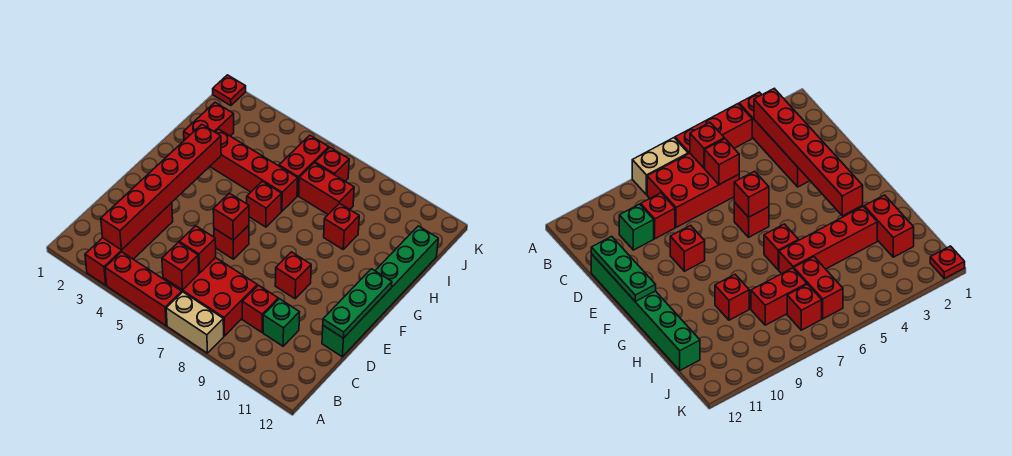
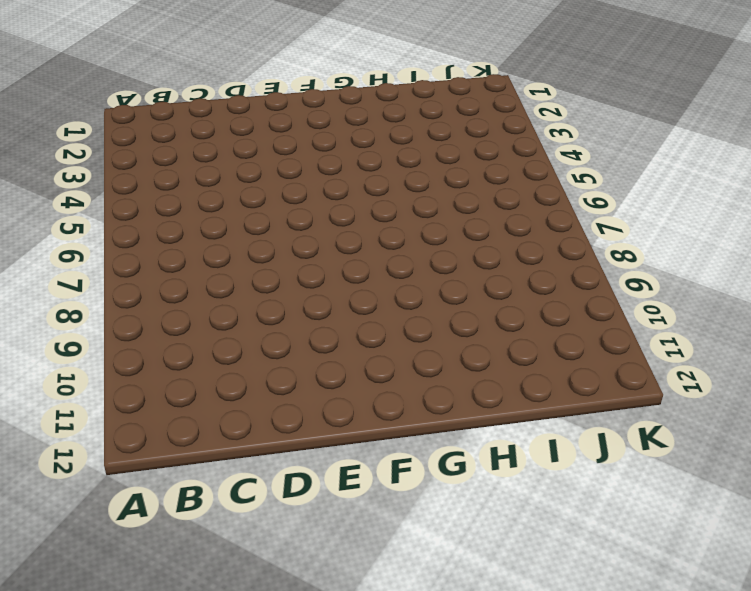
none -> red brick A3:D3 level 1
none -> red brick A4:A6 level 1
none -> tan brick A7:A8 level 1

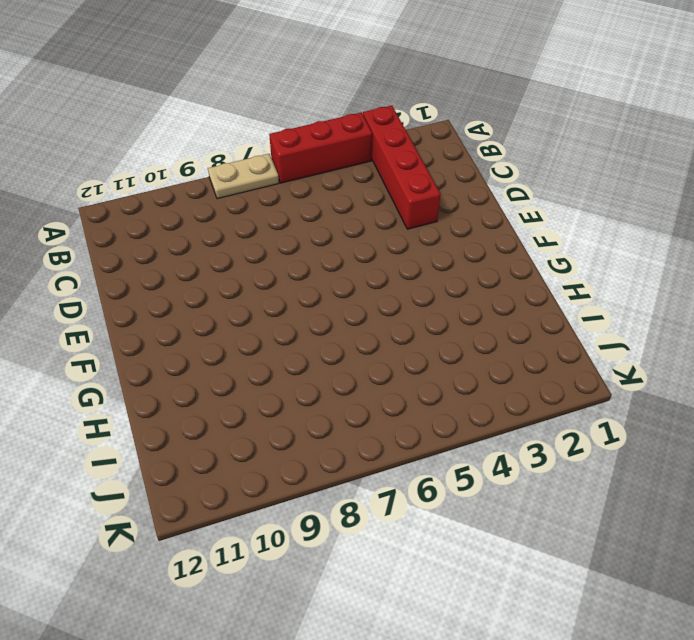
tan plate A7:A8 level 1 -> tan brick A7:A8 level 1
none -> red brick B6:C8 level 1
none -> red brick C9 level 1
none -> green brick C10 level 1

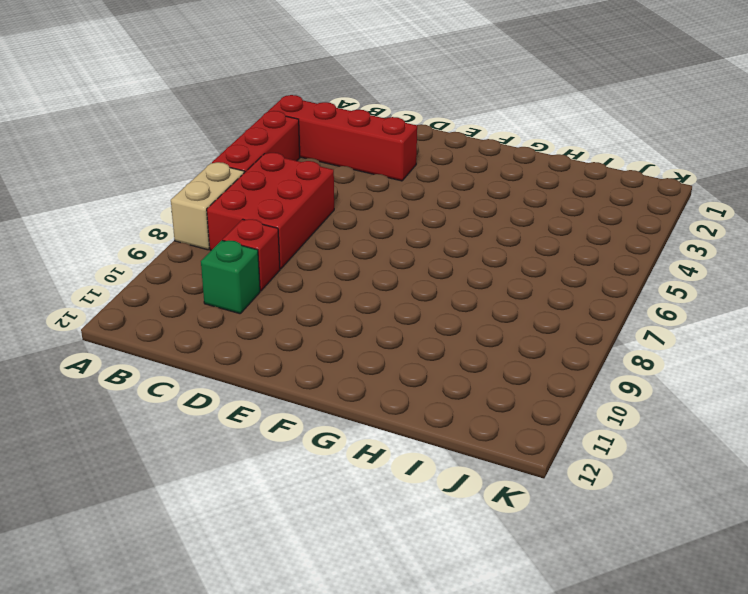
none -> green brick D12:I12 level 1
none -> red brick E6 level 1
none -> red brick E9 level 1

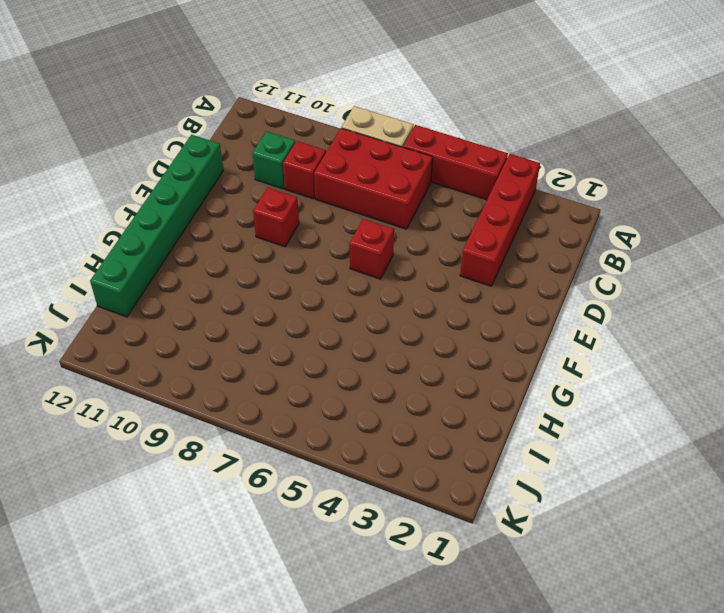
none -> red brick G6 level 1
none -> red brick H2:I2 level 1
none -> red brick H3:H6 level 1

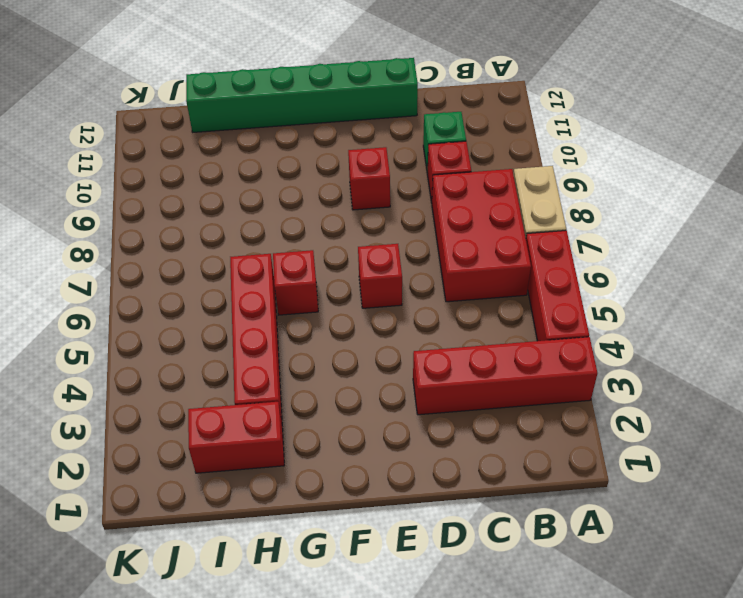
none -> red brick H9 level 1
none -> red brick I6:J6 level 1
none -> red brick I7:I8 level 1

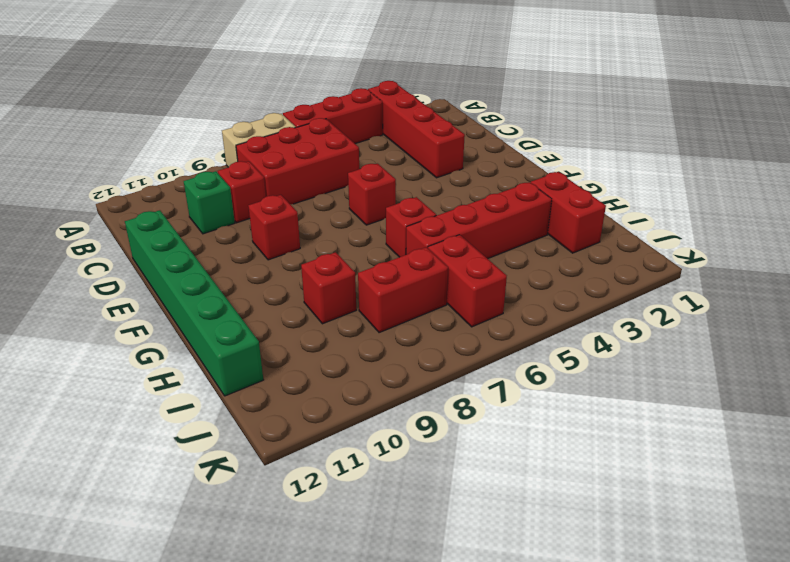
none -> red brick J7 level 1
none -> red plate K1 level 1
none -> red brick B3:G3 level 2

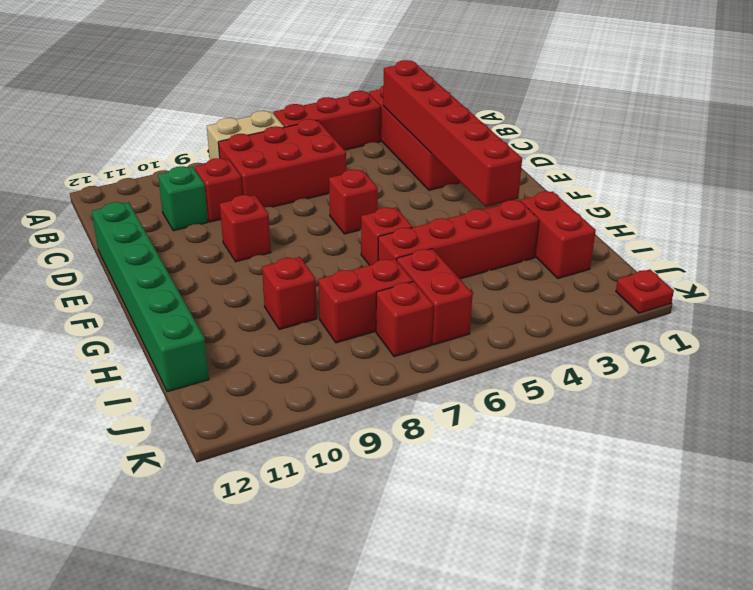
none -> red brick B6 level 2
none -> red brick C6 level 2
none -> green plate D12:F12 level 2

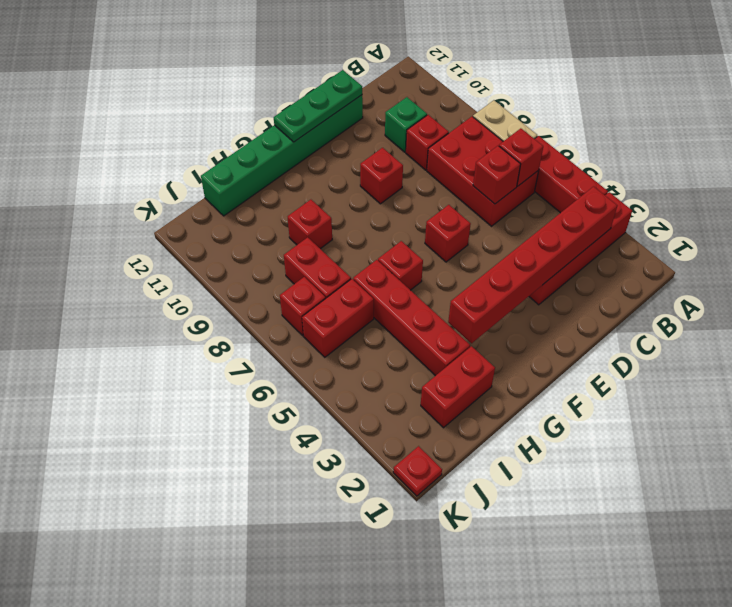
none -> red brick E6 level 2

